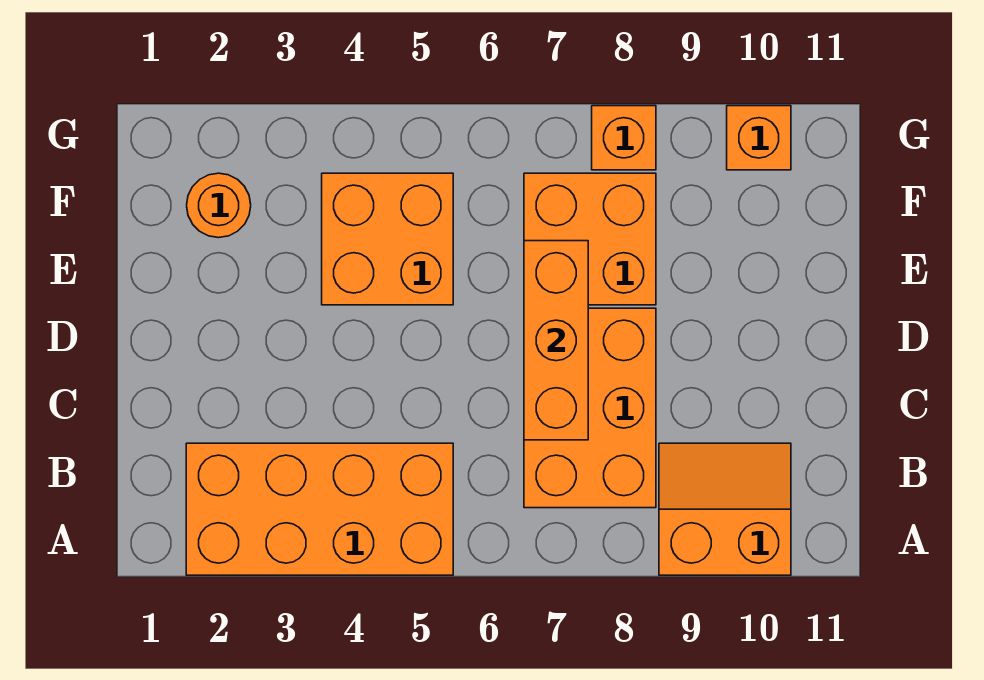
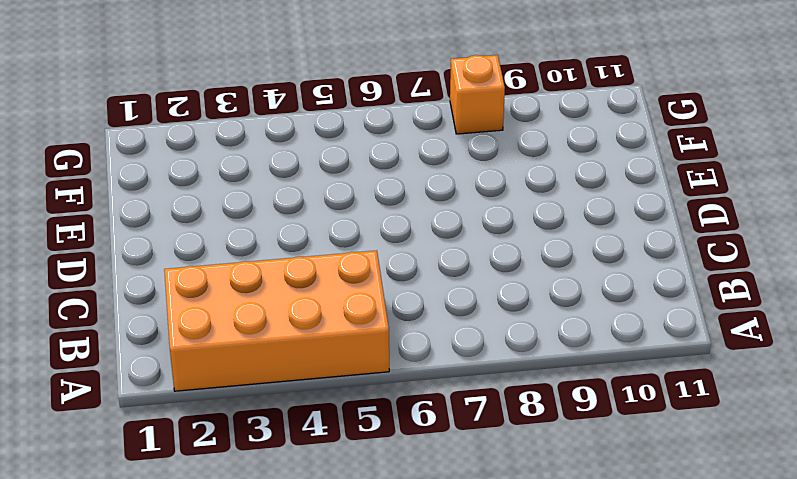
none -> orange slope A9:B10 level 1 top A
none -> orange brick B7:D8 level 1

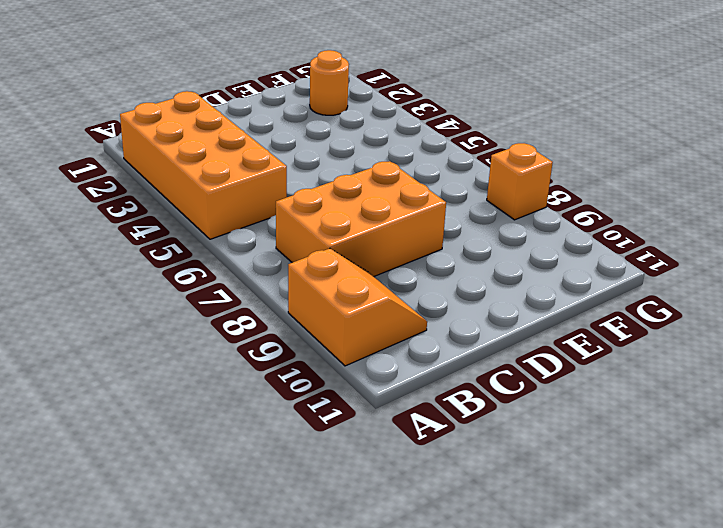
none -> orange brick E4:F5 level 1
none -> orange brick E7:F8 level 1

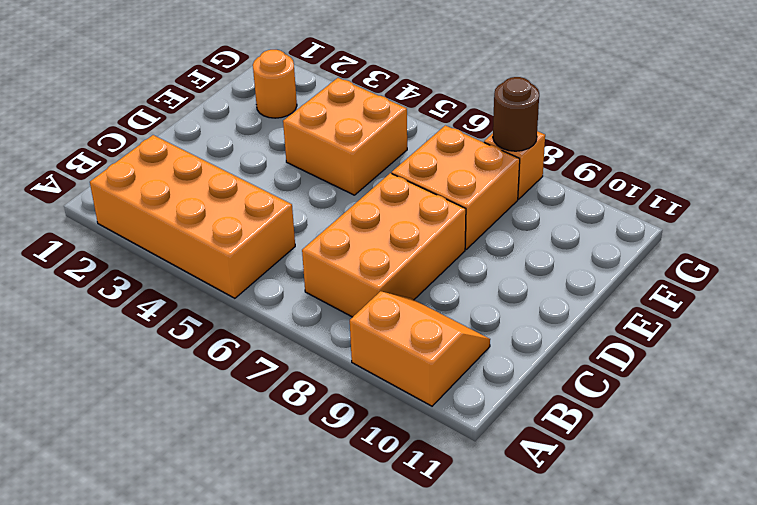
brown round brick G8 level 2 -> none
none -> orange brick G10 level 1
none -> orange brick C7:E7 level 2

